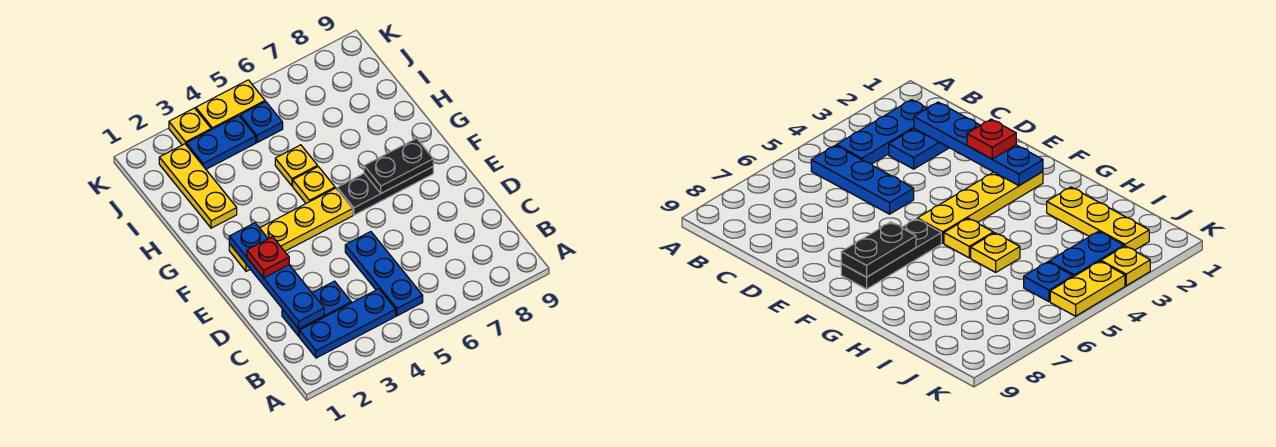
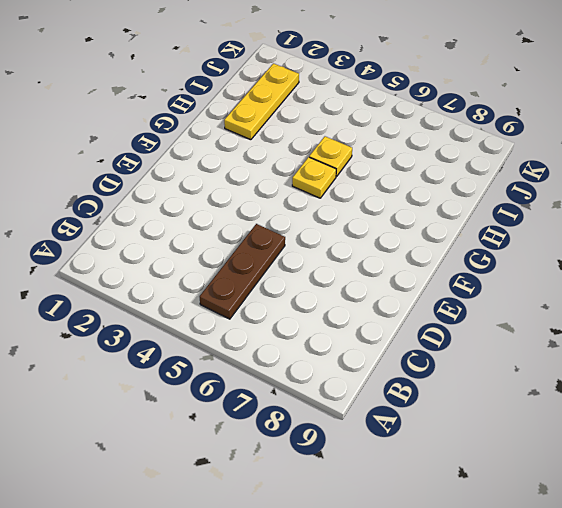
brown plate B5:D5 level 1 -> blue plate B5:D5 level 1
none -> blue plate B2:B4 level 1
none -> blue plate C2:C3 level 1
none -> yellow plate F2:F5 level 1

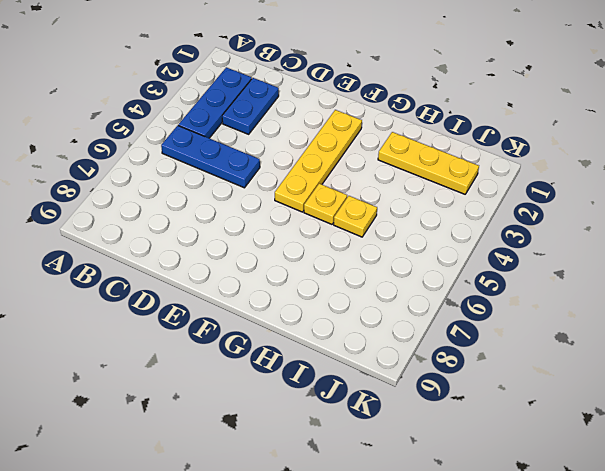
none -> black plate F6:F8 level 1
none -> blue plate J3:J4 level 1
none -> blue plate J5 level 1

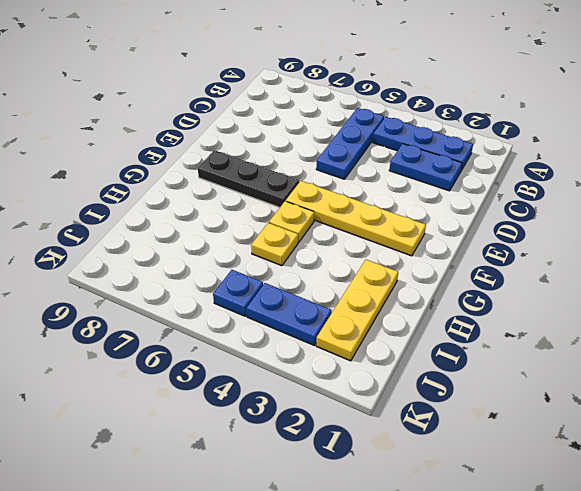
none -> yellow plate K3 level 1
none -> yellow plate K4:K5 level 1
none -> blue plate C2:F2 level 2

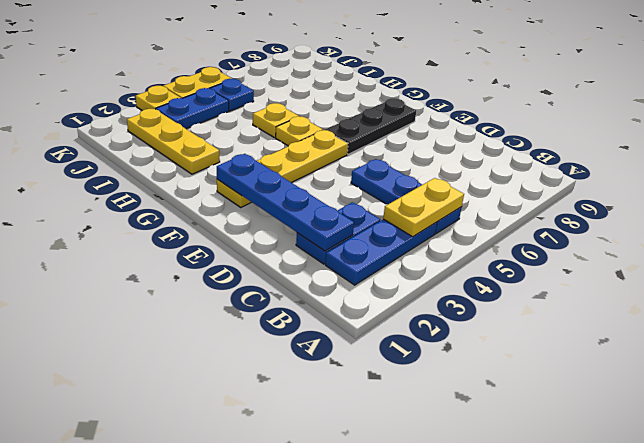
yellow plate B4:B5 level 2 -> none
none -> black plate F7:F8 level 2
none -> red plate E2 level 3

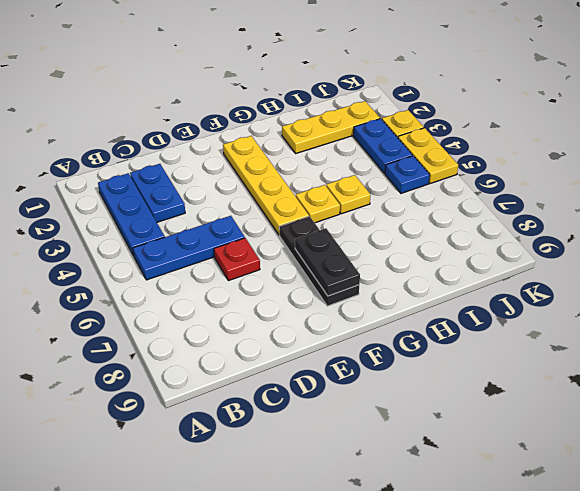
red plate D6 level 1 -> red plate E2 level 3
none -> blue plate C2:F2 level 2

